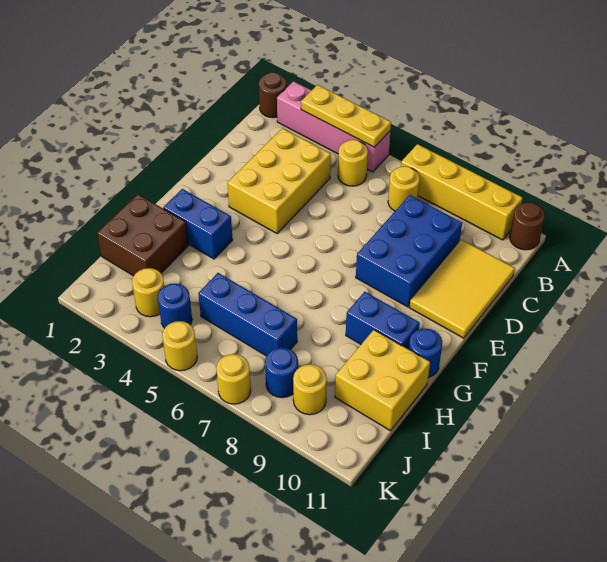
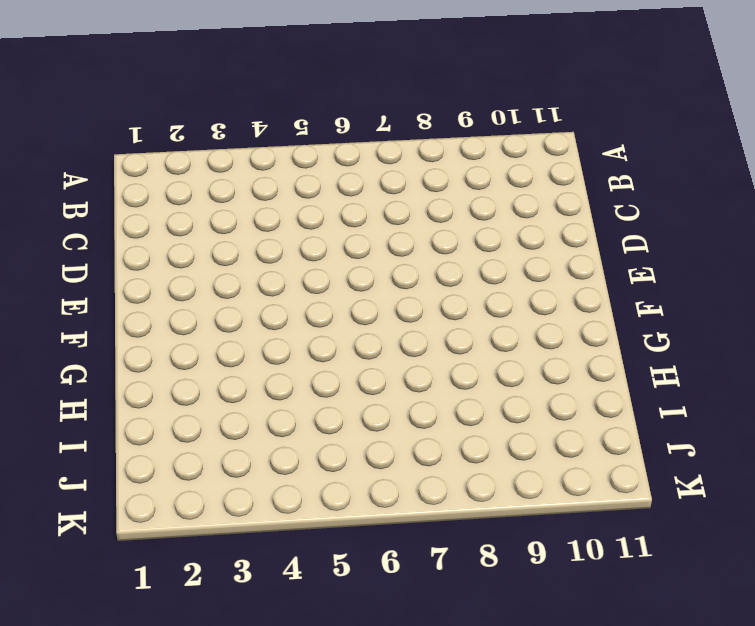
none -> brown round brick A1 level 1
none -> pink brick A2:A5 level 1
none -> yellow brick A7:A10 level 1

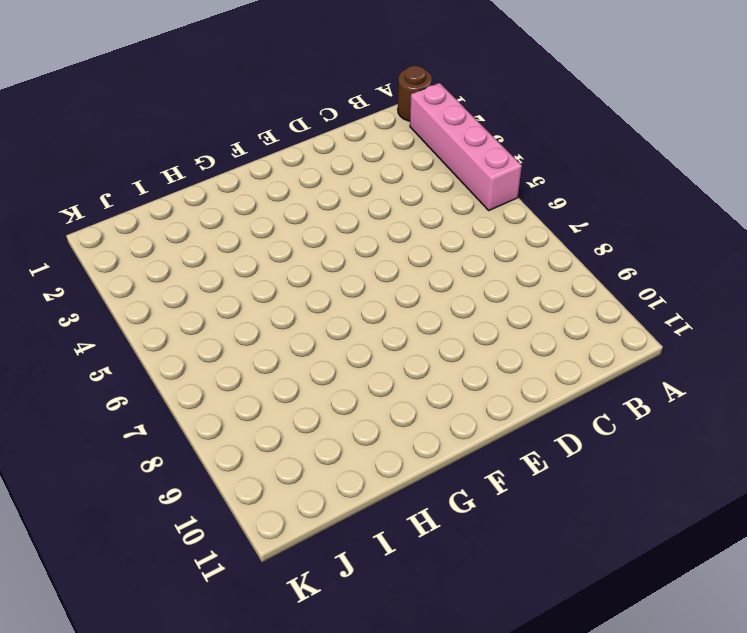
none -> yellow brick A7:A10 level 1
none -> brown round brick A11 level 1
none -> yellow round brick B5 level 1

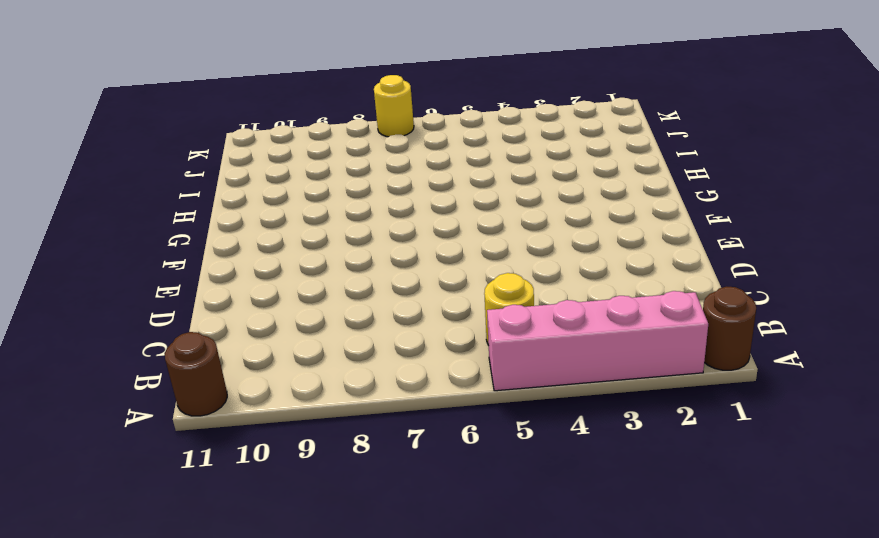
none -> yellow brick A7:A10 level 1
none -> yellow round brick B7 level 1
none -> yellow brick C3:E4 level 1

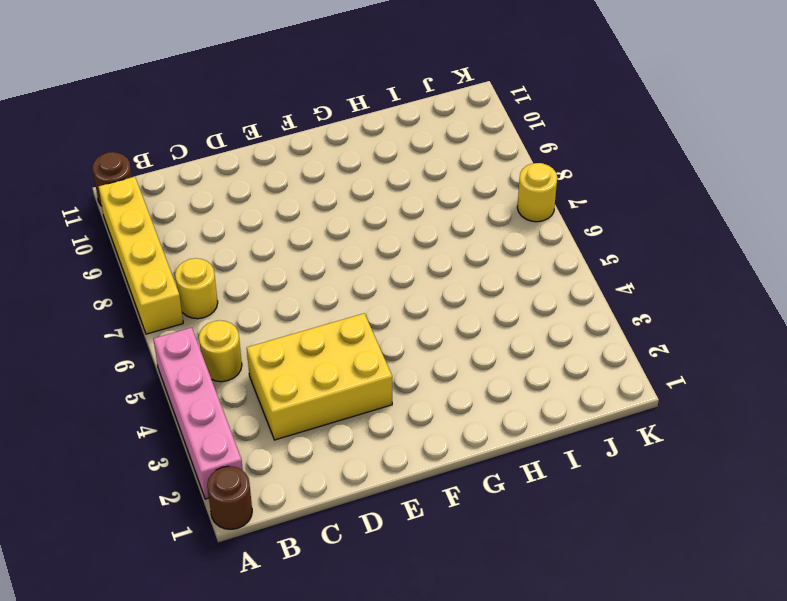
none -> blue brick C8:E9 level 1
none -> yellow tile C10:E11 level 1
none -> blue brick G2:G3 level 1

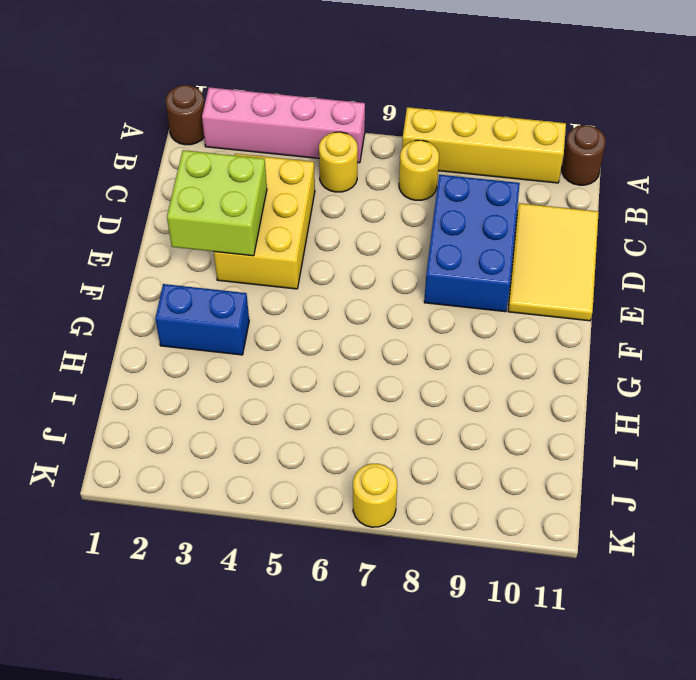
lime brick D2:E3 level 2 -> none
none -> blue brick G9:G10 level 1
none -> blue round brick G11 level 1
none -> brown brick H1:I2 level 1

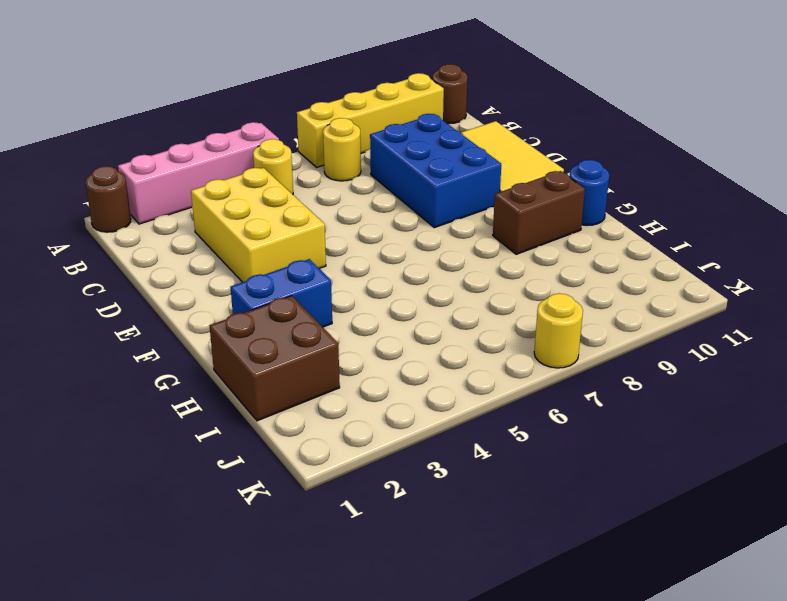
brown brick G9:G10 level 1 -> blue brick G9:G10 level 1
none -> yellow brick H10:I11 level 1
none -> blue brick I5:I7 level 1
none -> yellow round brick J3 level 1

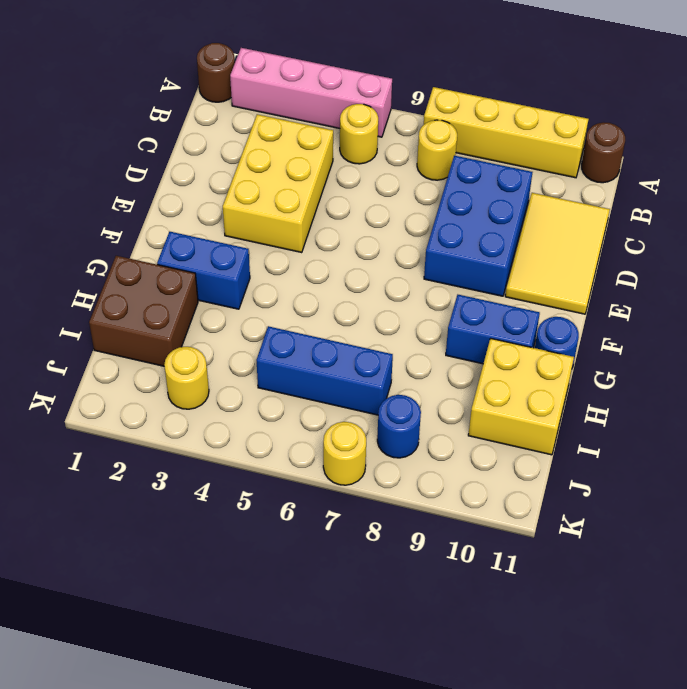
none -> blue round brick J4 level 1
none -> yellow round brick J9 level 1
none -> yellow round brick K5 level 1

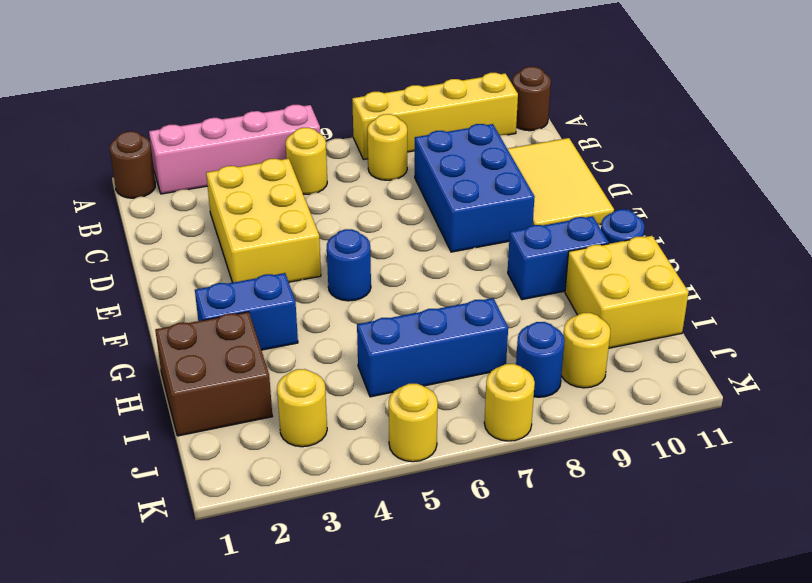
blue round brick F5 level 1 -> blue round brick J4 level 1
none -> yellow plate A3:A5 level 2

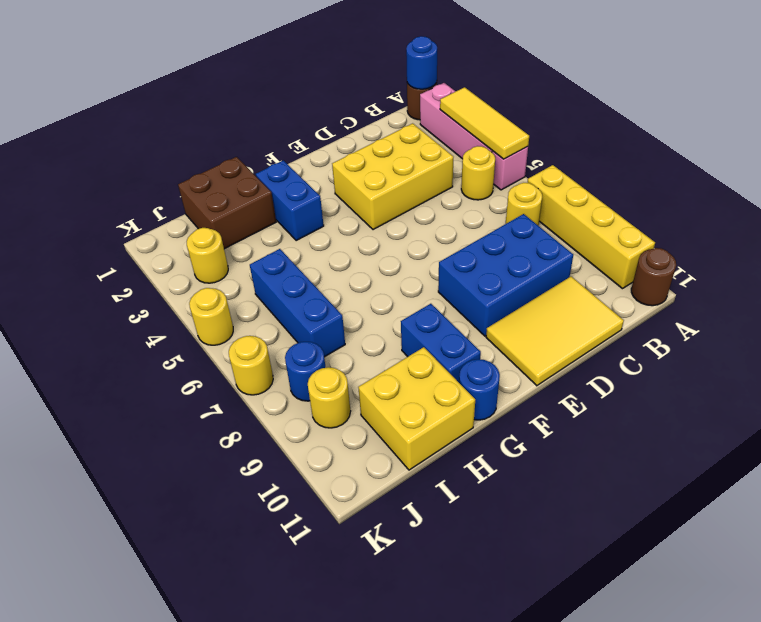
blue round brick A1 level 2 -> blue round brick J4 level 1
yellow tile A3:A5 level 2 -> yellow plate A3:A5 level 2

